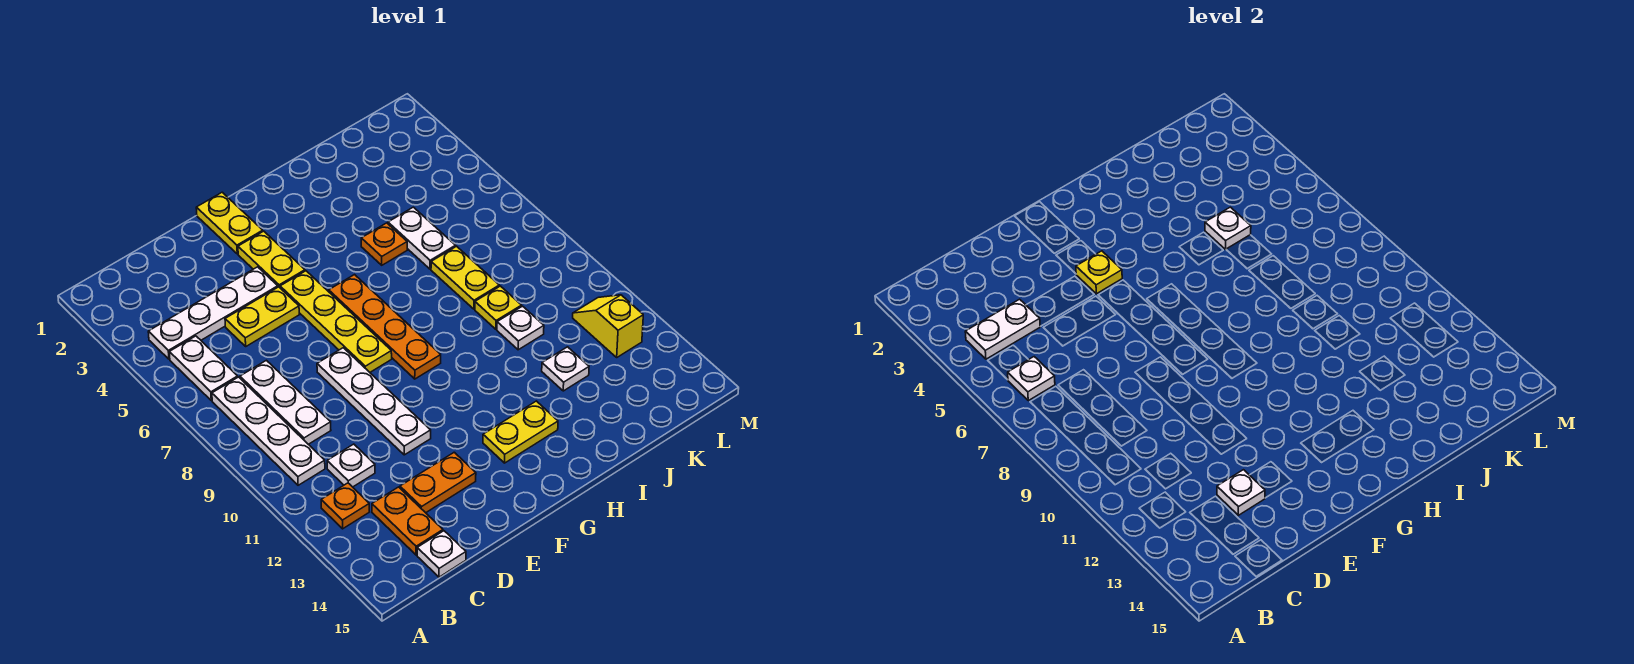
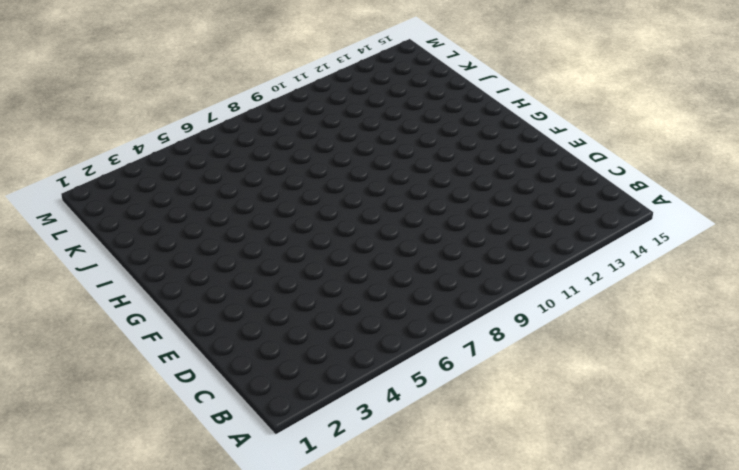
none -> white plate B4:E4 level 1
none -> white plate B5:B6 level 1
none -> white plate B7:B10 level 1

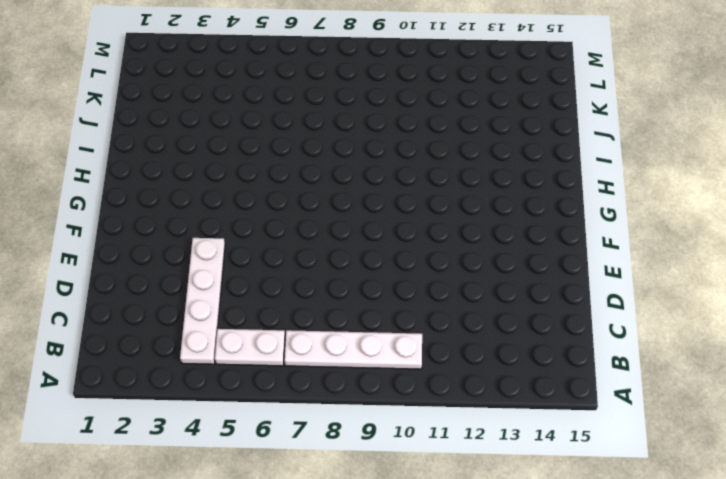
none -> orange plate B12 level 1
none -> white plate C7:C9 level 1
none -> white plate C11 level 1

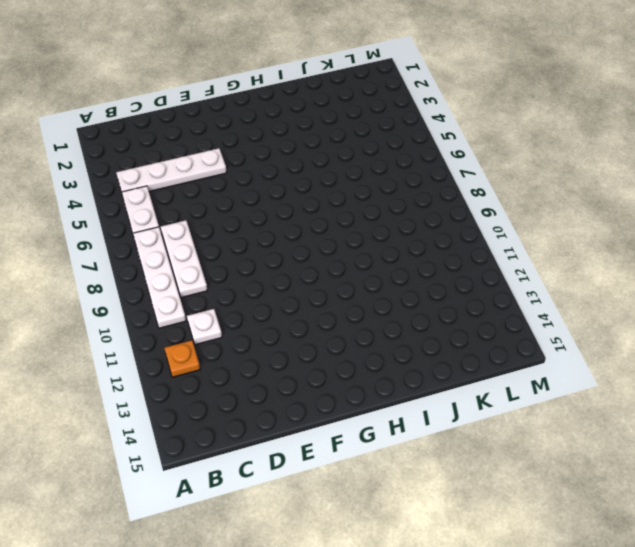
none -> orange plate C13:C14 level 1
none -> white plate C15 level 1
none -> yellow plate D5:E5 level 1

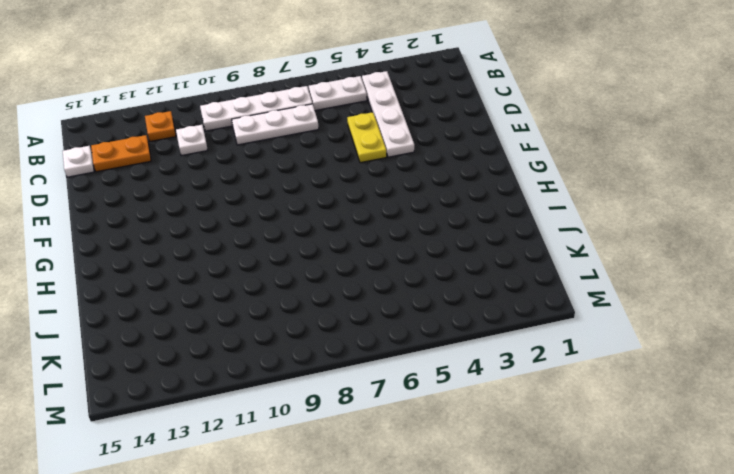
none -> orange plate D13:E13 level 1
none -> white plate E8:E11 level 1
none -> yellow plate F1:F2 level 1

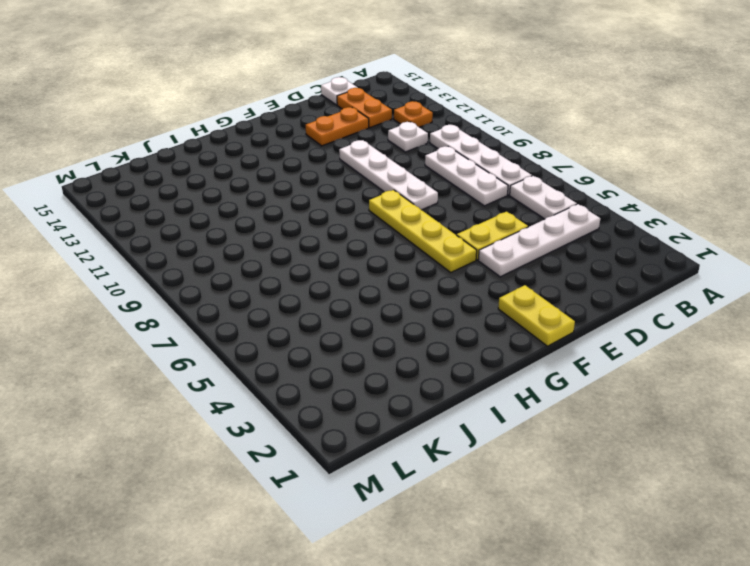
none -> yellow plate F3:F4 level 1
none -> orange plate G6:G9 level 1
none -> yellow plate G13:H13 level 1

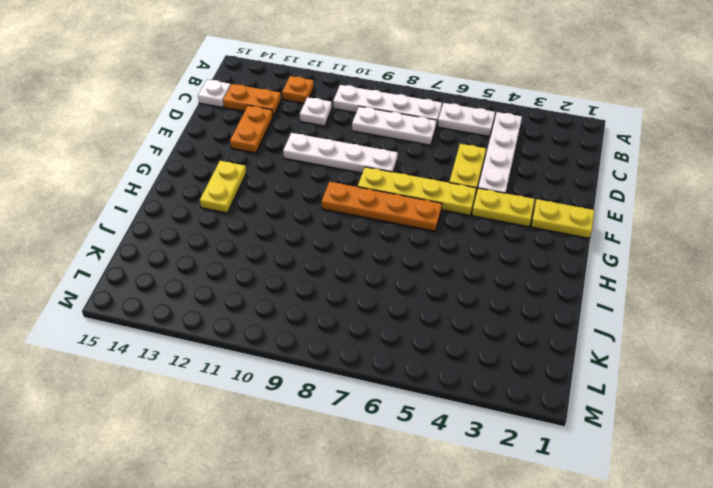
none -> orange plate I5 level 1
none -> white plate J5:J6 level 1
none -> yellow plate J7:J8 level 1

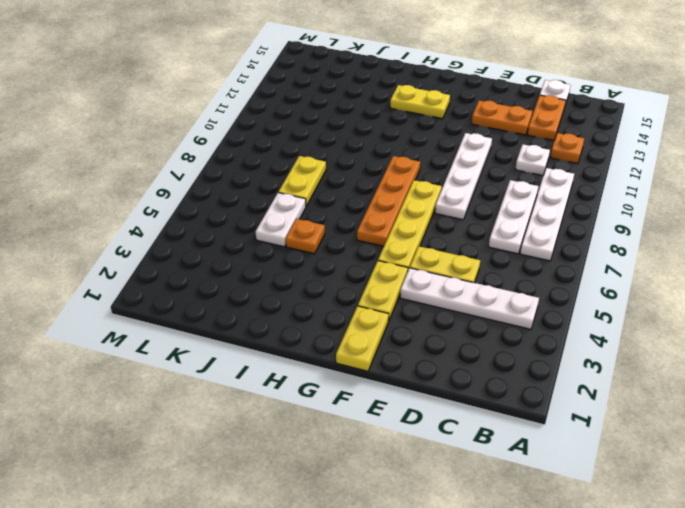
none -> white plate B5:B6 level 1
none -> yellow plate J9 level 1
none -> white plate J10 level 1

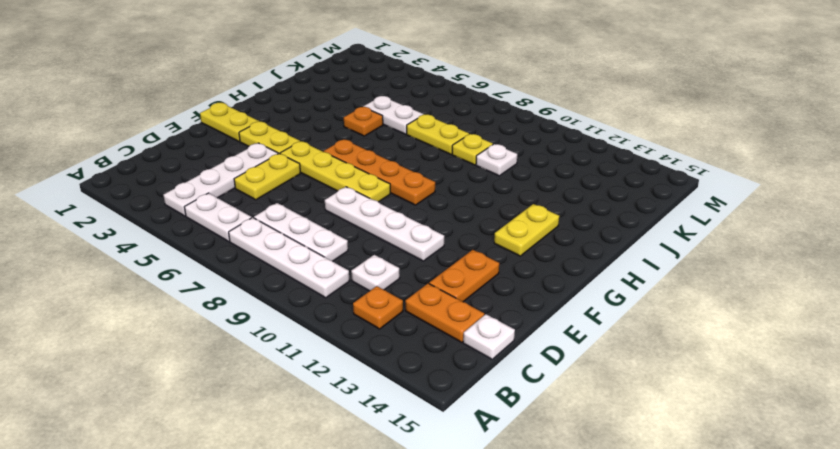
none -> white plate J12 level 1
none -> yellow slope L11:L12 level 1 top 12
none -> white plate B4:C4 level 2

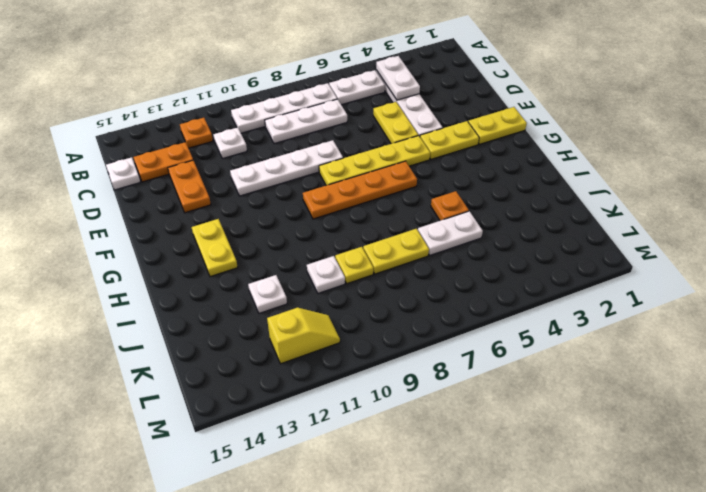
none -> white plate B6 level 2
none -> white plate D13 level 2
none -> yellow plate F4 level 2

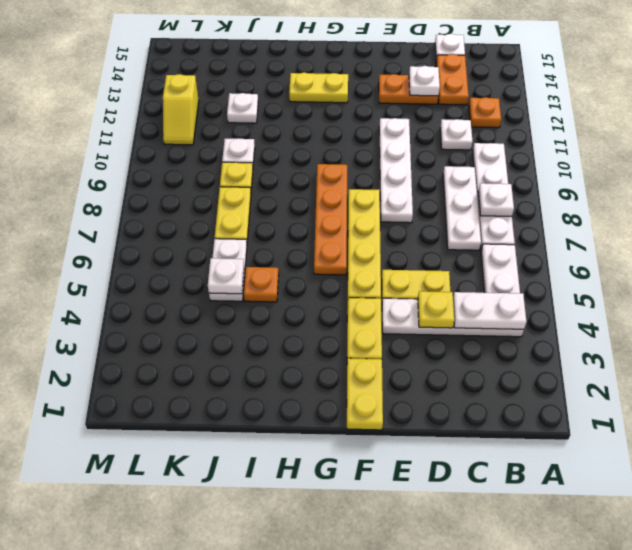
white plate B8 level 2 -> white plate B6 level 2
yellow plate D4 level 2 -> yellow plate F4 level 2

